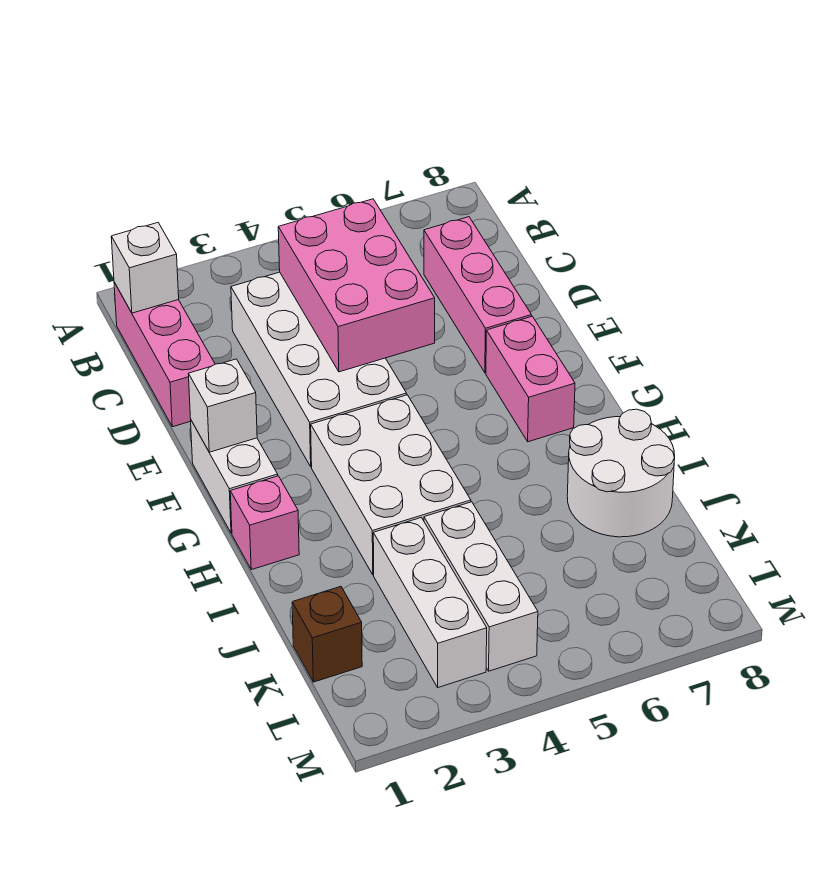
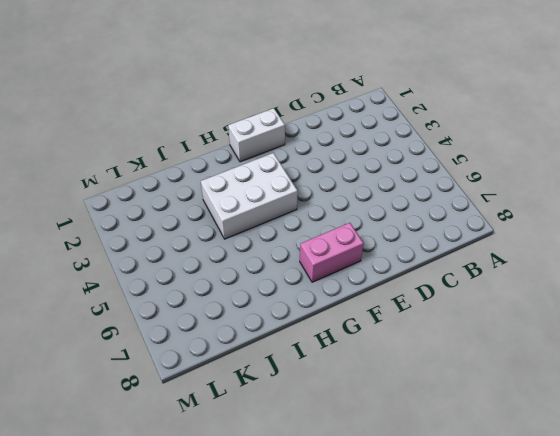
none -> pink brick B1:D1 level 1
none -> white brick C3:F4 level 1
none -> pink brick C7:E7 level 1

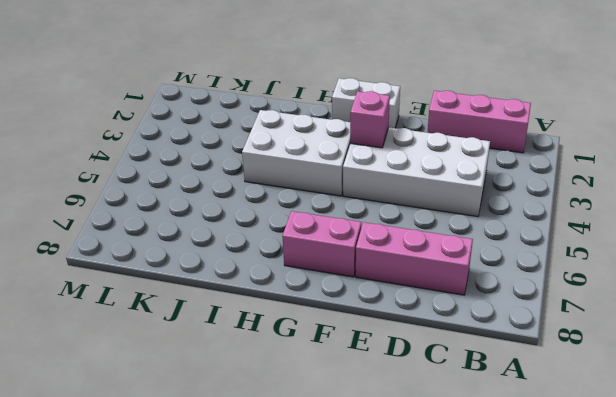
pink brick F3 level 2 -> pink brick H1 level 1
none -> white round brick I7:J8 level 1
none -> white brick J3:L3 level 1
none -> white brick J4:L4 level 1

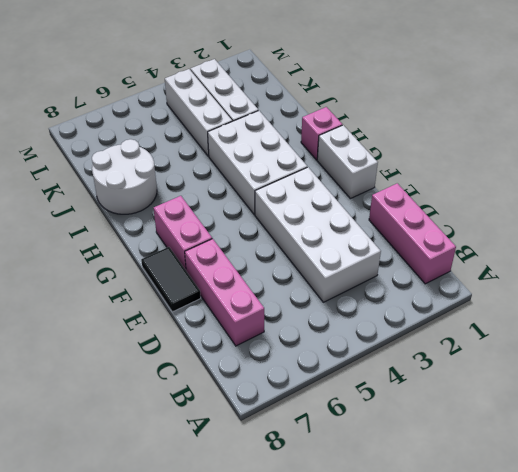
black tile E8:F8 level 1 -> none
none -> brown brick K1 level 1
none -> white brick B1 level 2
none -> pink brick C4:E5 level 2

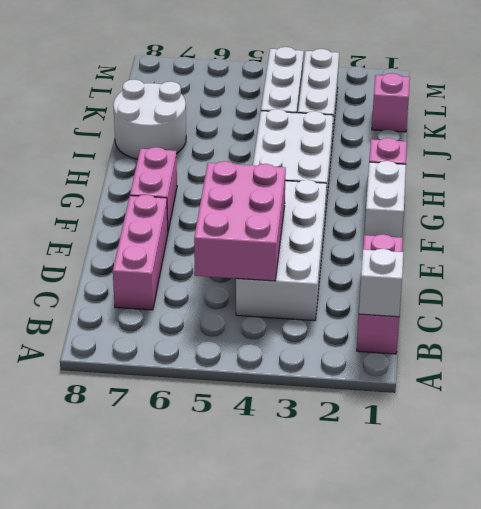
pink brick K1 level 1 -> brown brick K1 level 1
none -> white brick F1 level 2

